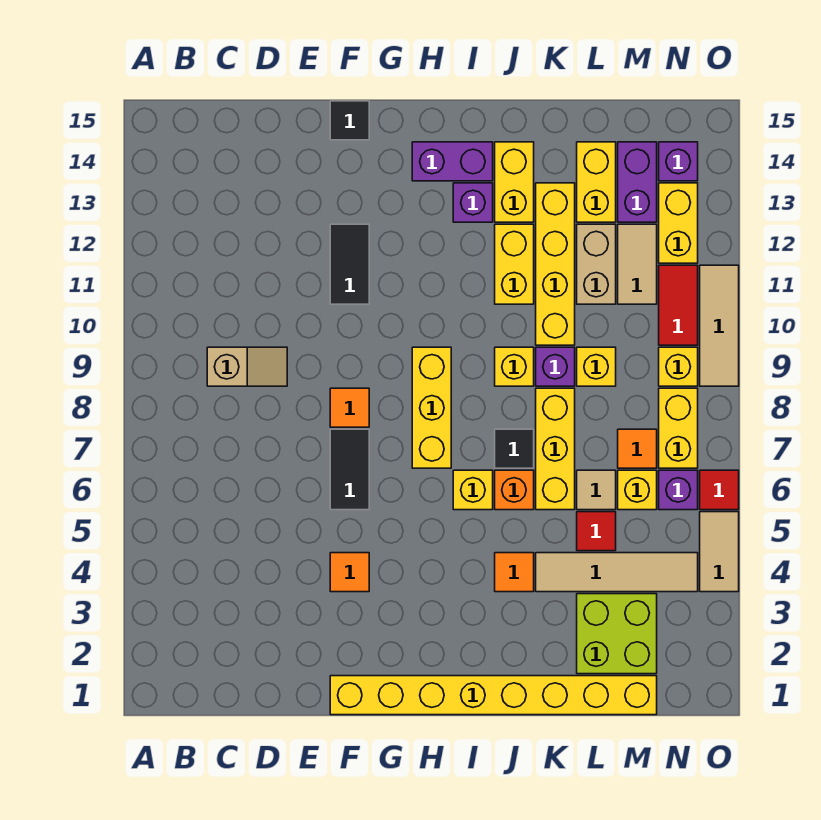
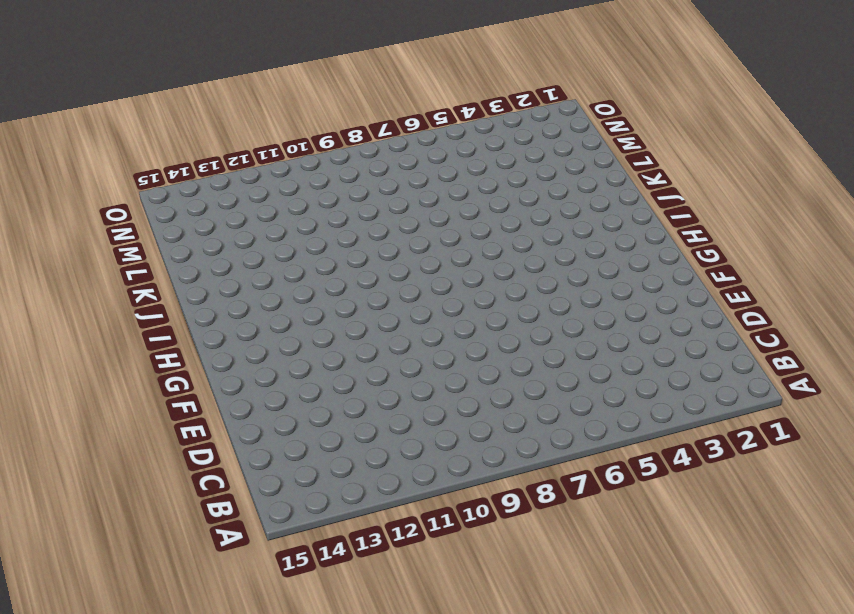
none -> tan slope C9:D9 level 1 top C
none -> yellow brick F1:M1 level 1
none -> orange tile F4 level 1
none -> black tile F6:F7 level 1

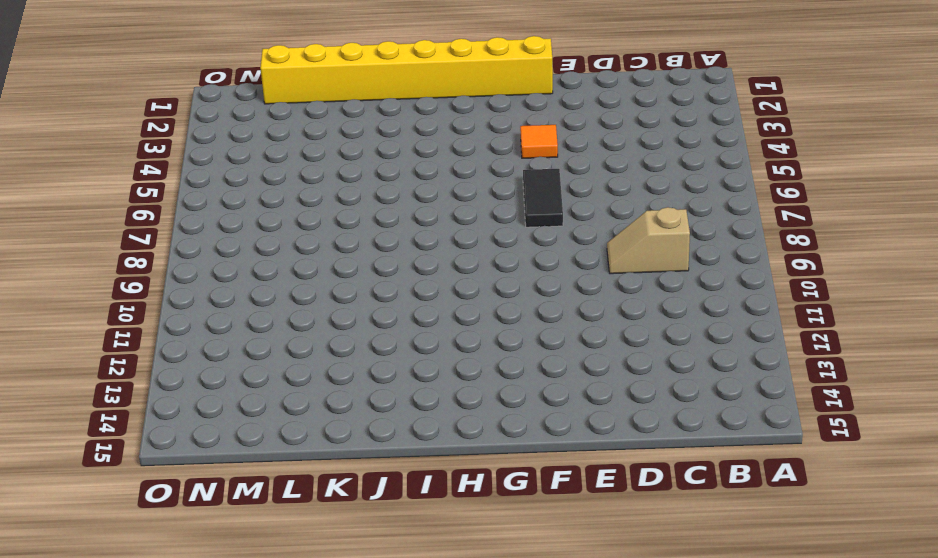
none -> orange tile F8 level 1
none -> black tile F11:F12 level 1
none -> black tile F15 level 1
none -> yellow brick H7:H9 level 1

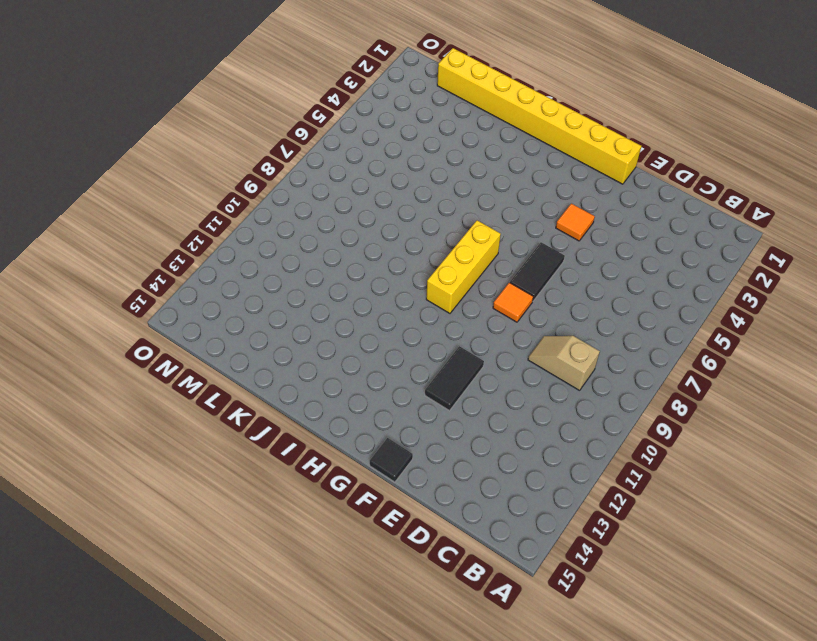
none -> purple brick H14:I14 level 1
none -> yellow brick I6 level 1
none -> purple brick I13 level 1
none -> orange tile J4 level 1

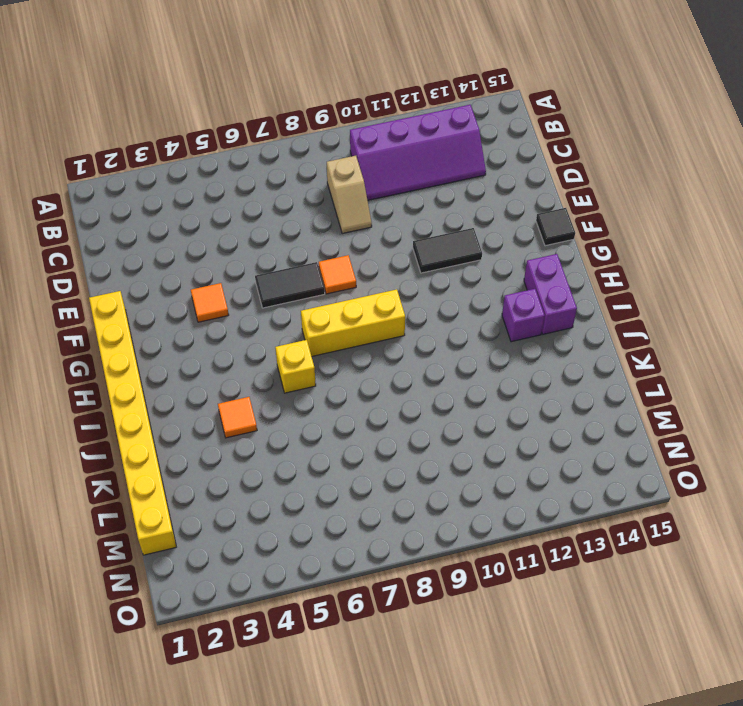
purple slope B10:C13 level 1 top B -> none
none -> orange brick J6 level 1
none -> black tile J7 level 1
none -> yellow brick J9 level 1
none -> yellow brick J11:J12 level 1

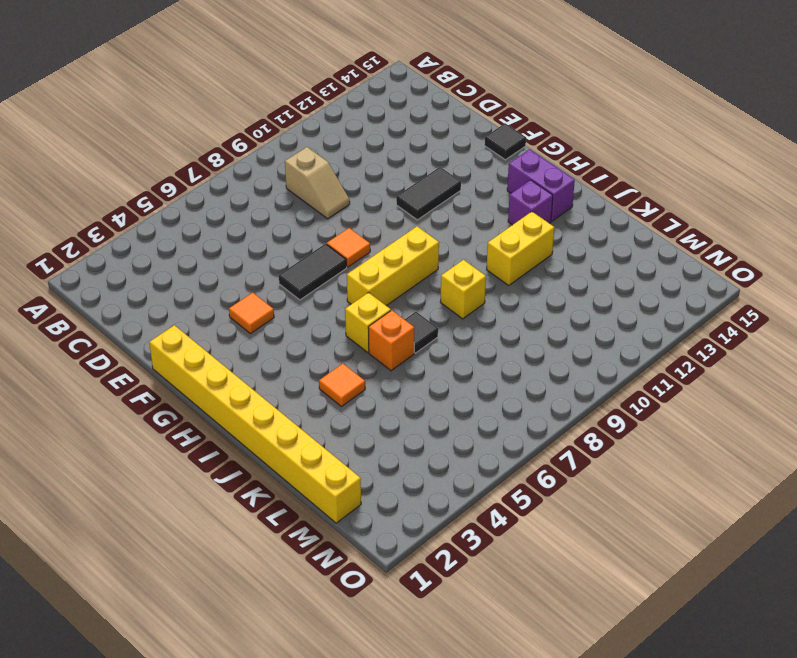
none -> yellow brick J13:J14 level 1
none -> tan tile K4:N4 level 1
none -> yellow brick K6:K8 level 1
none -> purple brick K9 level 1

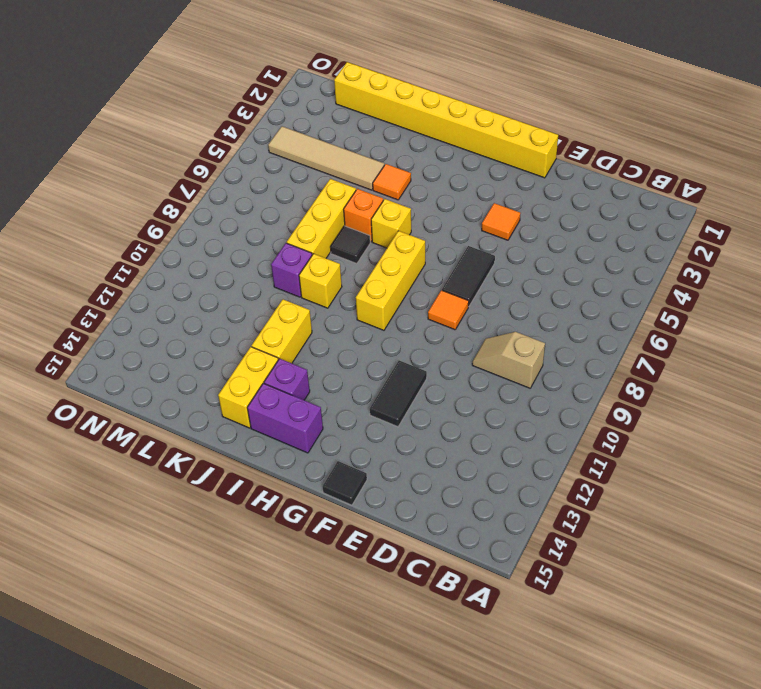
none -> yellow brick K10:K13 level 1
none -> lime brick L2:M3 level 1
none -> red tile L5 level 1
none -> tan tile L6 level 1

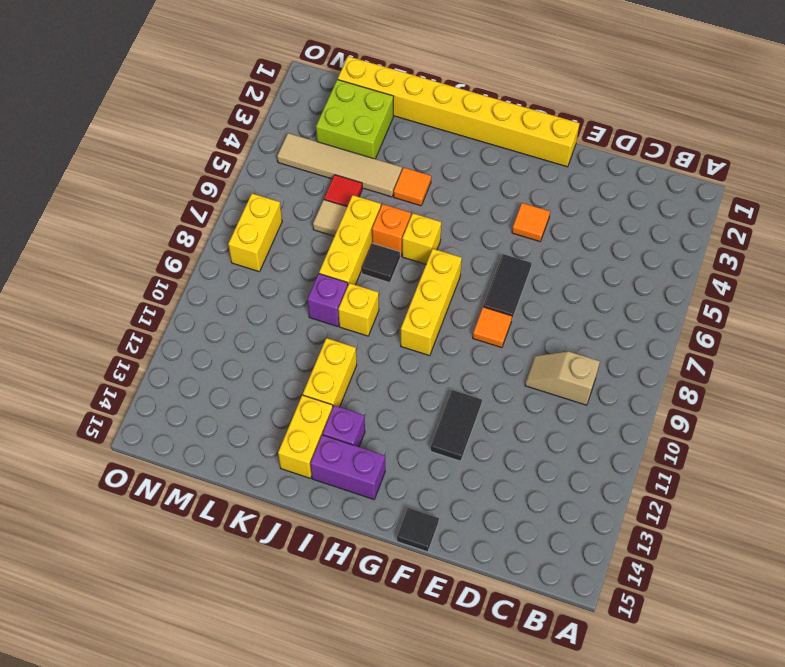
none -> yellow brick K10:K13 level 1
none -> yellow brick L9 level 1
none -> tan brick L11:L12 level 1
none -> yellow brick L13:L14 level 1

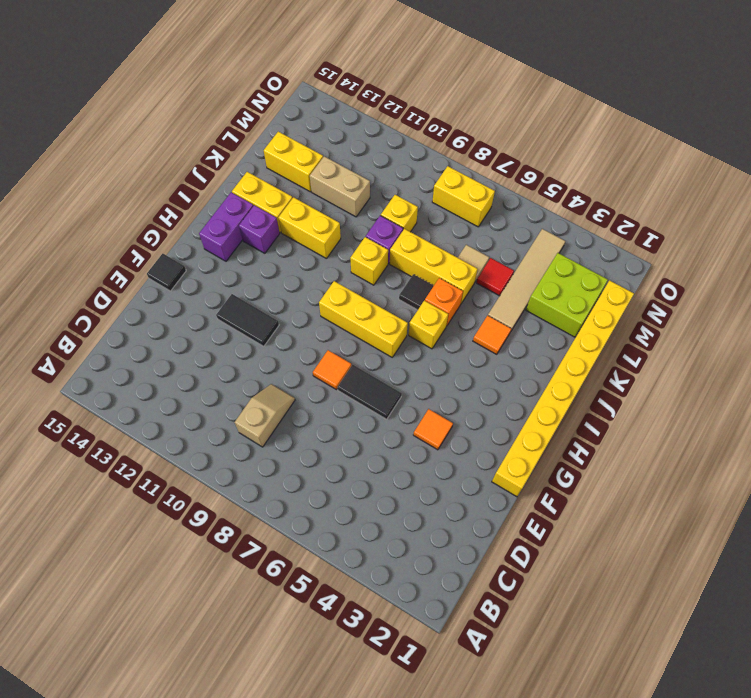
none -> yellow brick K10:K13 level 1
none -> yellow brick M6 level 1
none -> orange tile M7 level 1
none -> tan tile M11:M12 level 1

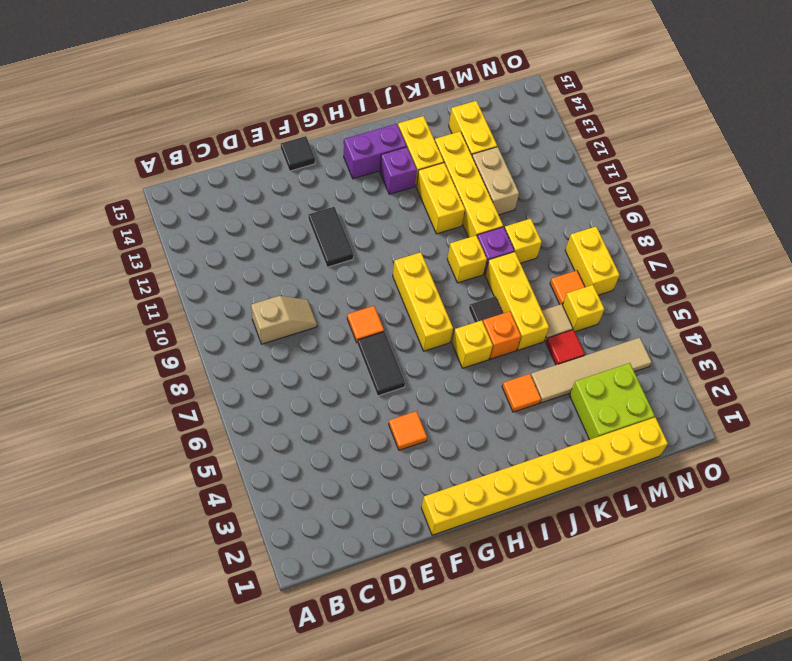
none -> tan tile M11:M12 level 1
none -> purple brick M13:M14 level 1
none -> purple brick N6 level 1
none -> yellow brick N9 level 1

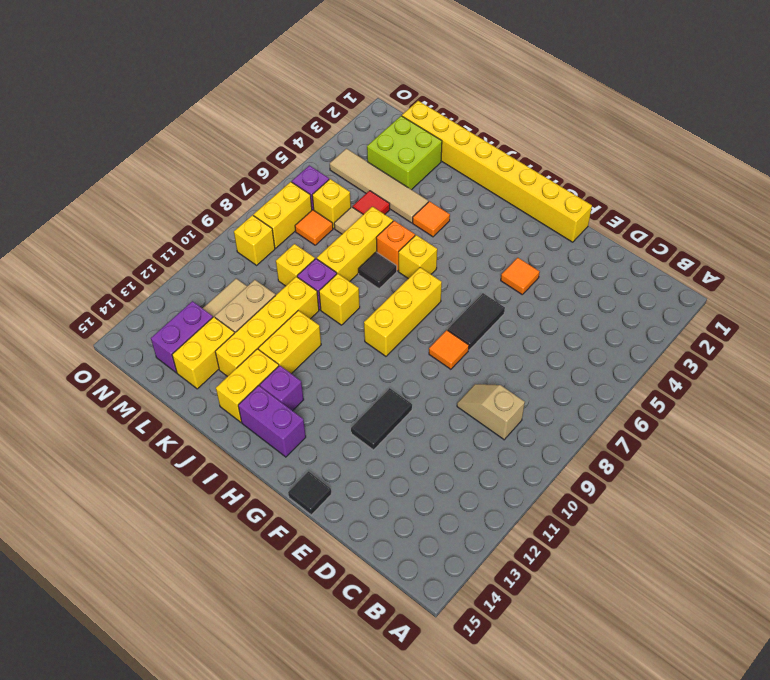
none -> red tile N10:N11 level 1
none -> yellow brick N12:N13 level 1
none -> purple brick N14 level 1
none -> tan tile O4:O5 level 1

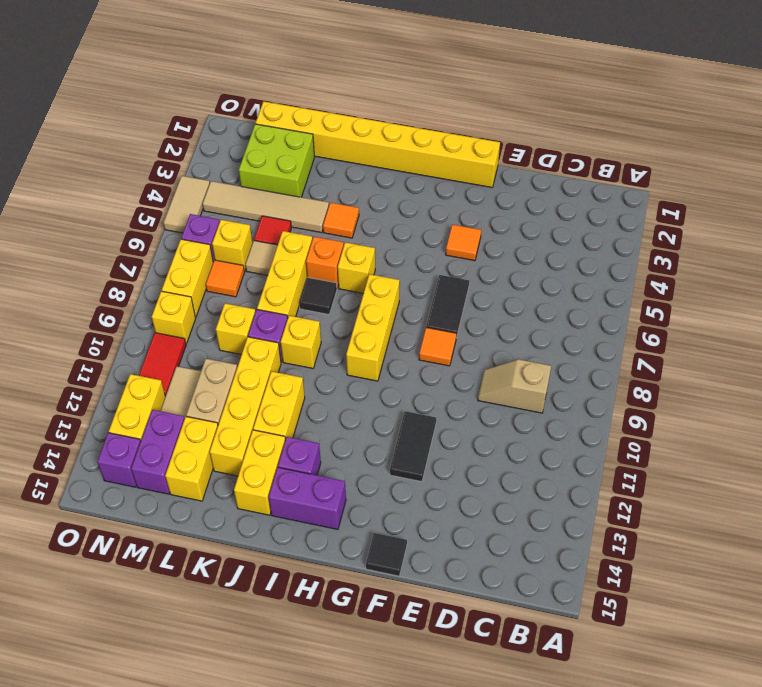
none -> red tile O6 level 1
none -> tan tile O9:O11 level 1

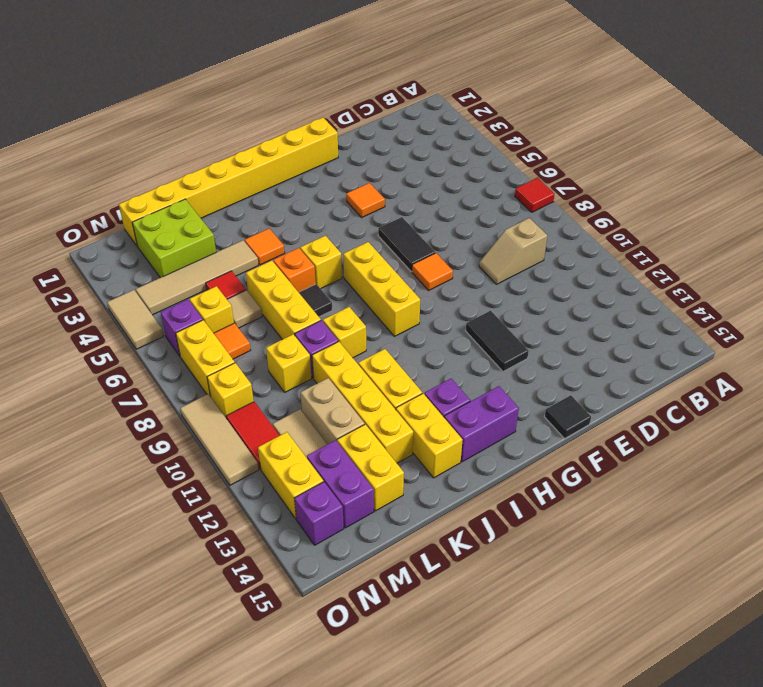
red tile A7 level 1 -> red tile O6 level 1

